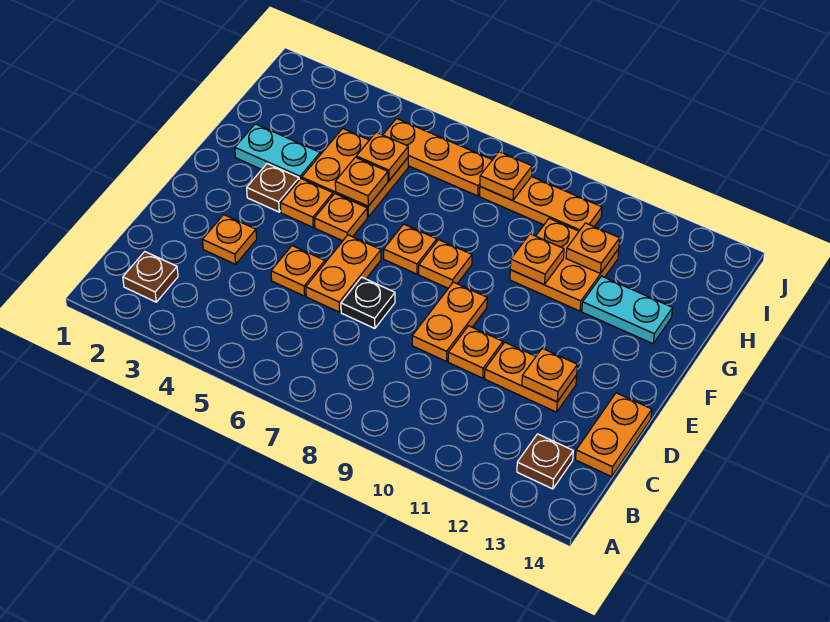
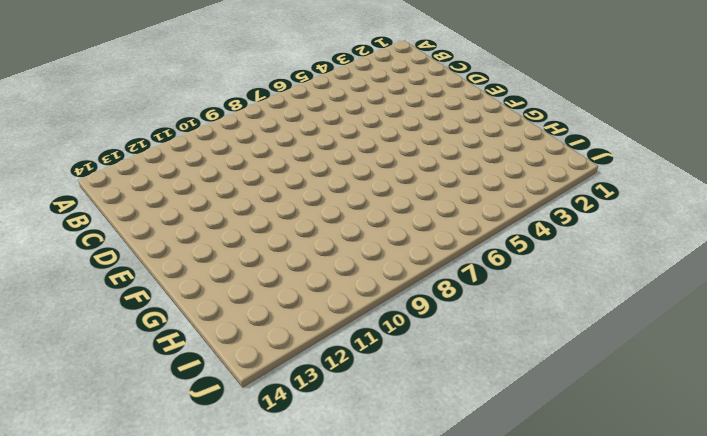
none -> brown plate B2 level 1
none -> brown plate B13 level 1
none -> orange plate C14:D14 level 1

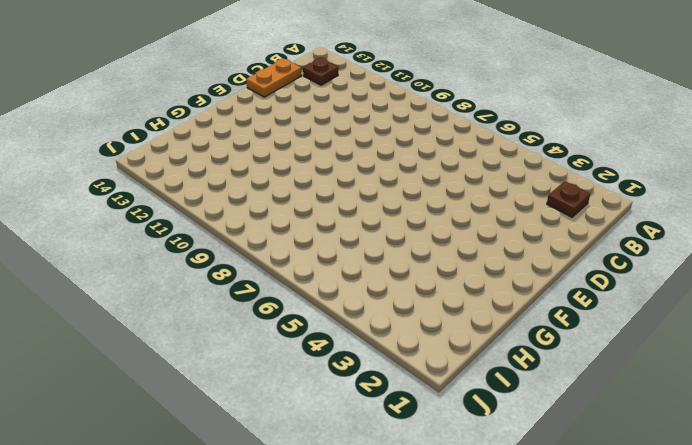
none -> orange plate D3 level 1
none -> orange plate D5 level 1
none -> orange plate D6:E6 level 1

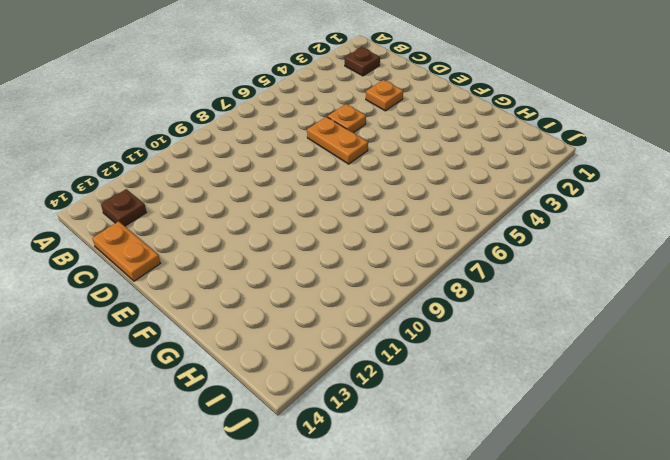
none -> black plate D7 level 1
none -> orange plate D9:E9 level 1
none -> orange plate D10 level 1

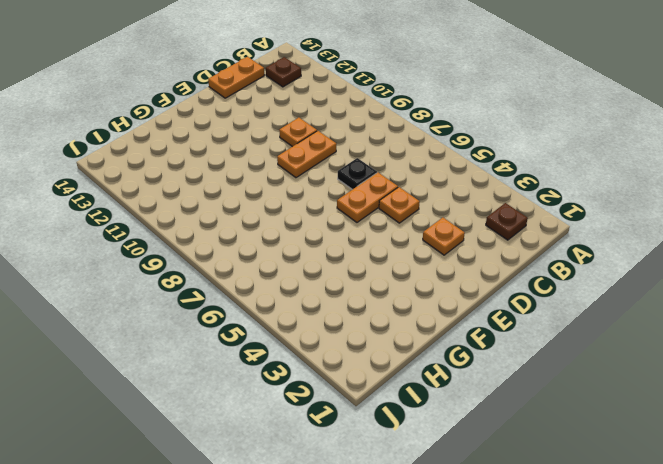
none -> orange plate D11:D12 level 1
none -> brown plate F3 level 1
none -> orange plate F4 level 1

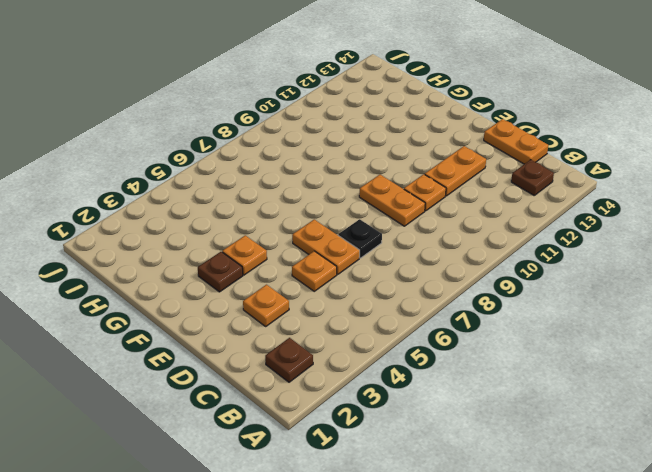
none -> orange plate F5 level 1
none -> orange plate F7 level 1
none -> orange plate F8 level 1

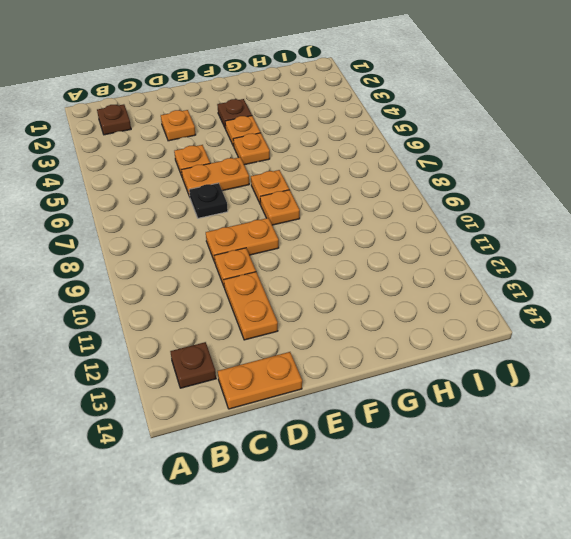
none -> cyan plate G2:G3 level 1
none -> orange plate G4:H5 level 1
none -> orange plate G10:H11 level 1

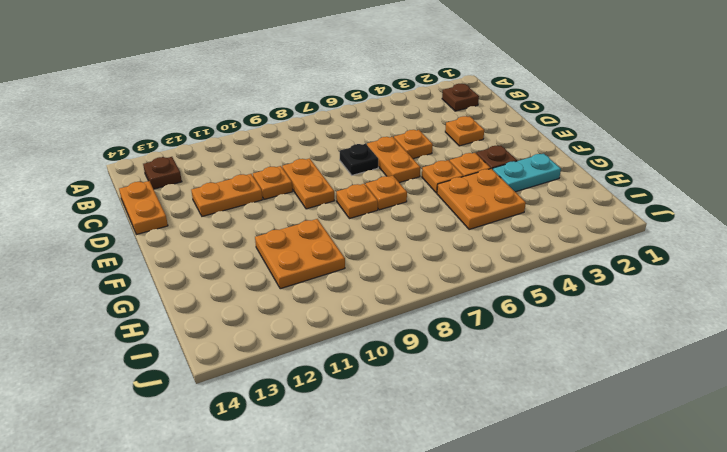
none -> cyan plate G12:G13 level 1
none -> orange plate I5:I7 level 1
none -> orange plate I8:I10 level 1

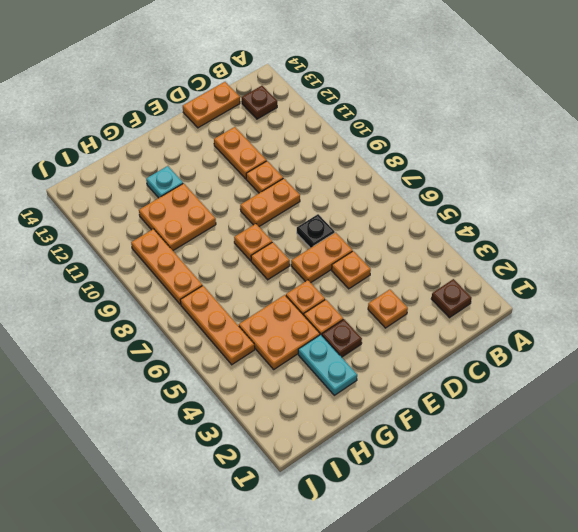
cyan plate G12 level 1 -> cyan plate G12:G13 level 1
none -> orange plate D12 level 2
none -> orange plate G5 level 2
none -> orange plate G10 level 2

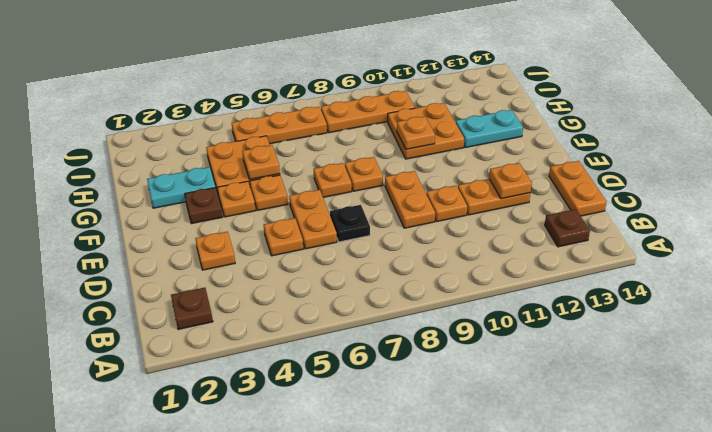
none -> orange plate H5 level 2
none -> orange plate H11 level 2
none -> orange plate I8 level 2

